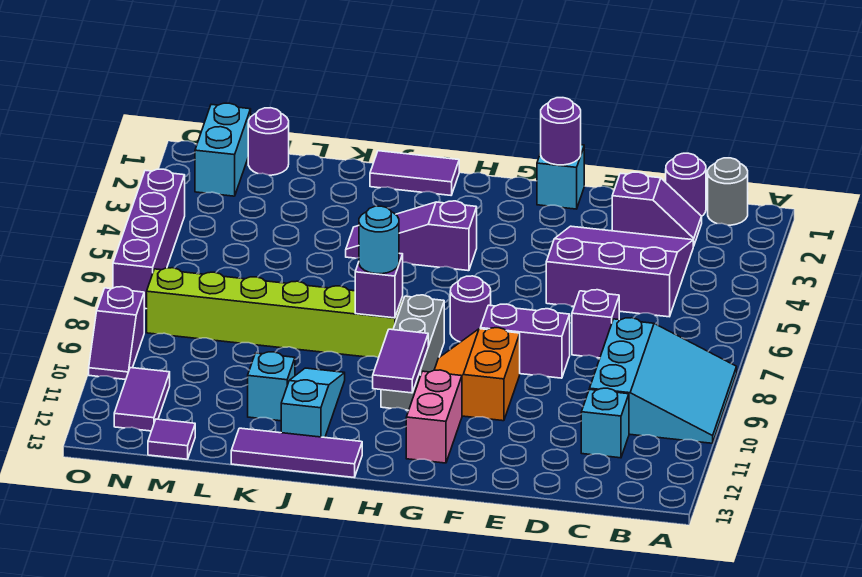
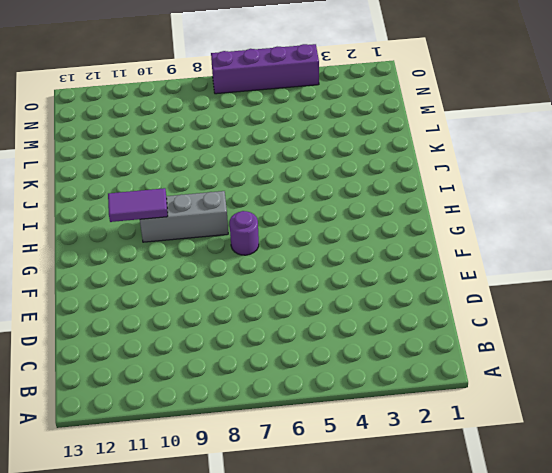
none -> cyan slope A8:C10 level 1 top C
none -> grey round brick B1 level 1
none -> purple round brick C1 level 1

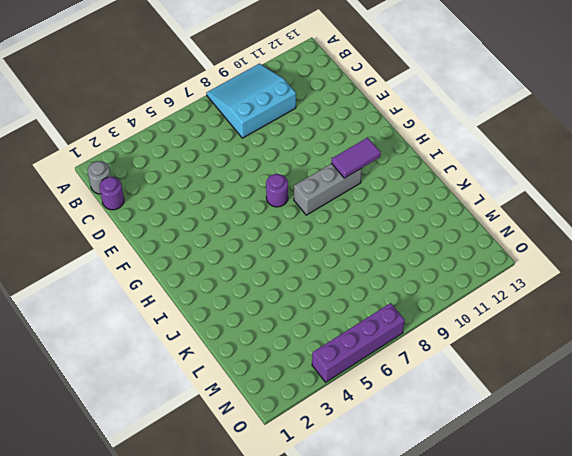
none -> purple slope C2:D2 level 1 top D
none -> purple slope C3:E5 level 1 top 5
none -> cyan brick C11 level 1

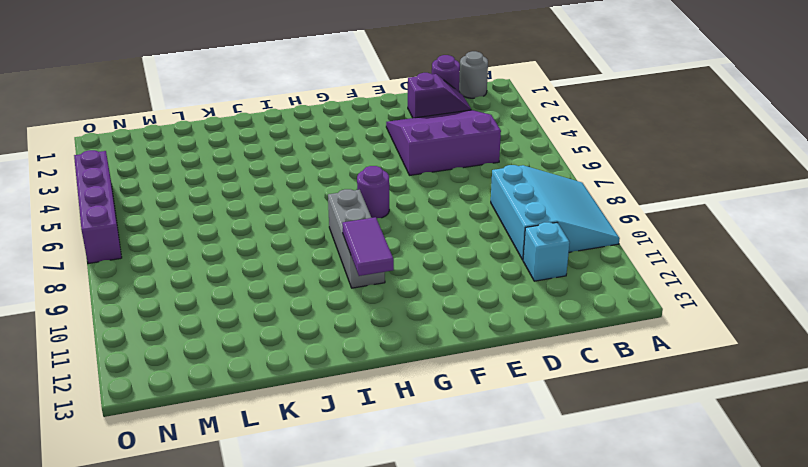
none -> purple brick D7 level 1
none -> purple brick E8:F8 level 1
none -> cyan brick F1 level 1

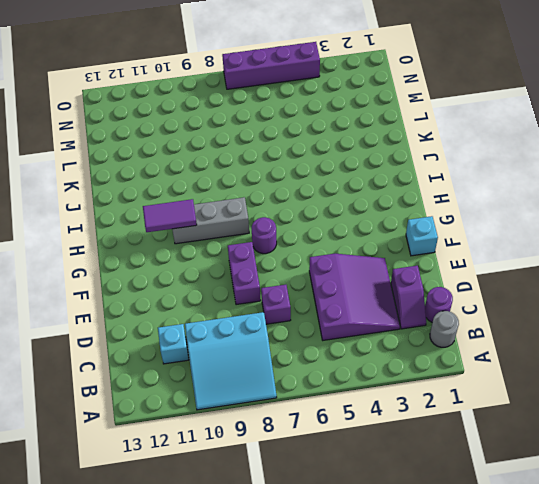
none -> orange slope F9:G10 level 1 top F
none -> pink brick G11:G12 level 1
none -> purple slope H4:J4 level 1 top H

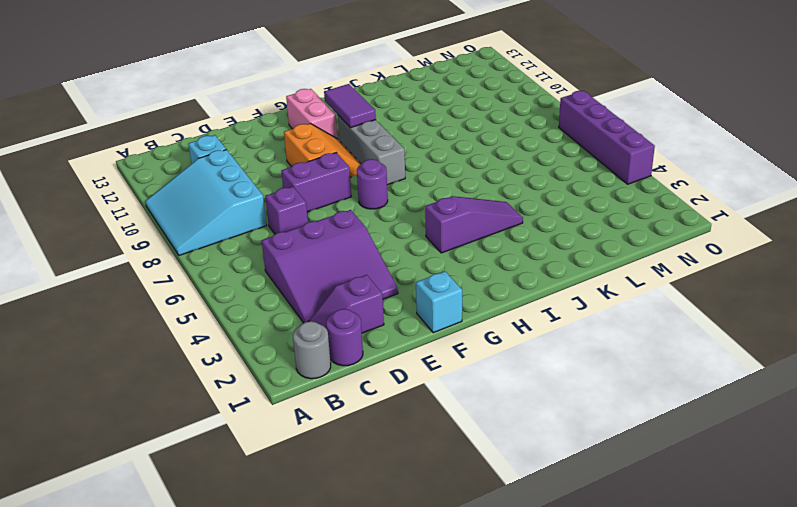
none -> purple tile I1:J1 level 1
none -> lime brick I8:N8 level 1
none -> purple tile I13:K13 level 1

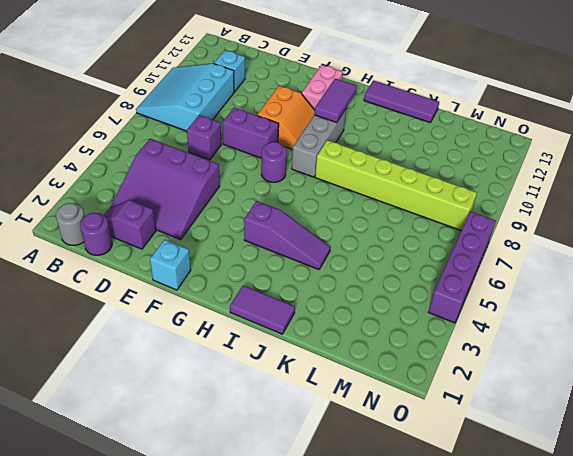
none -> cyan slope J10:J12 level 1 top 12
none -> cyan brick K11 level 1
none -> purple round brick M1 level 1

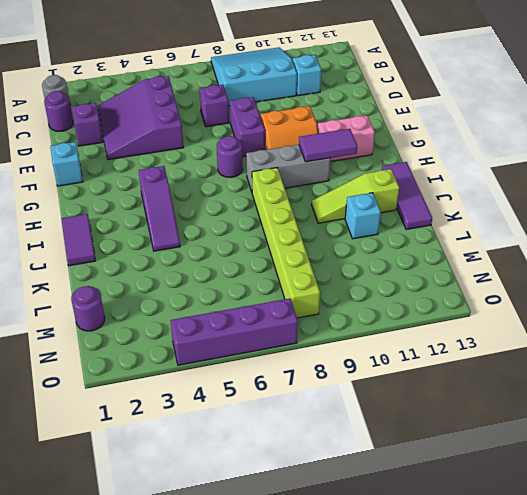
lime slope J10:J12 level 1 top 12 -> cyan slope J10:J12 level 1 top 12
none -> purple tile M13 level 1
none -> cyan brick N1:N2 level 1
none -> purple tile N11:N12 level 1

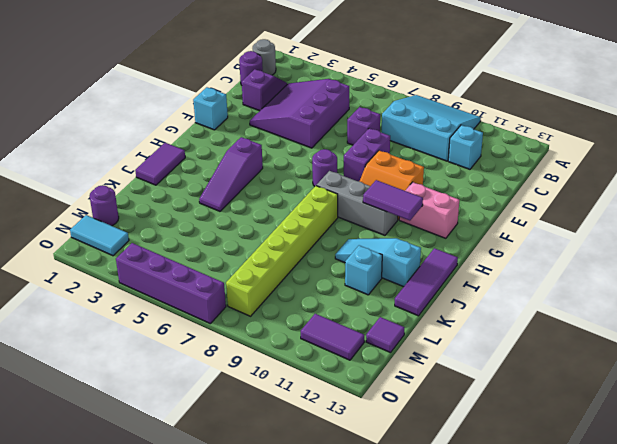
cyan tile N1:N2 level 1 -> cyan brick N1:N2 level 1
none -> purple slope O9:O10 level 1 top 9
none -> purple round brick F1 level 2
none -> purple brick I8 level 2

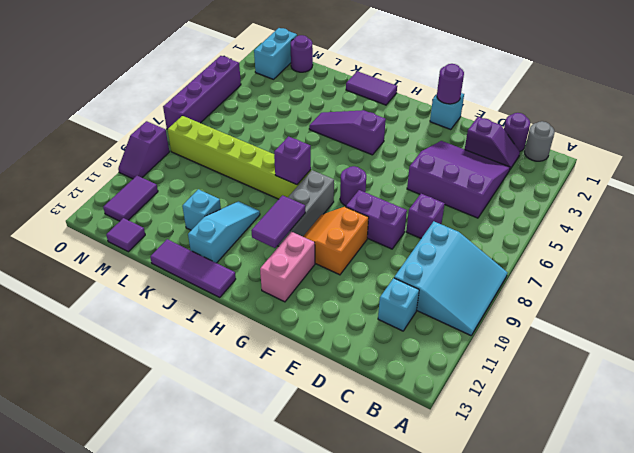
none -> cyan round brick I8 level 3

